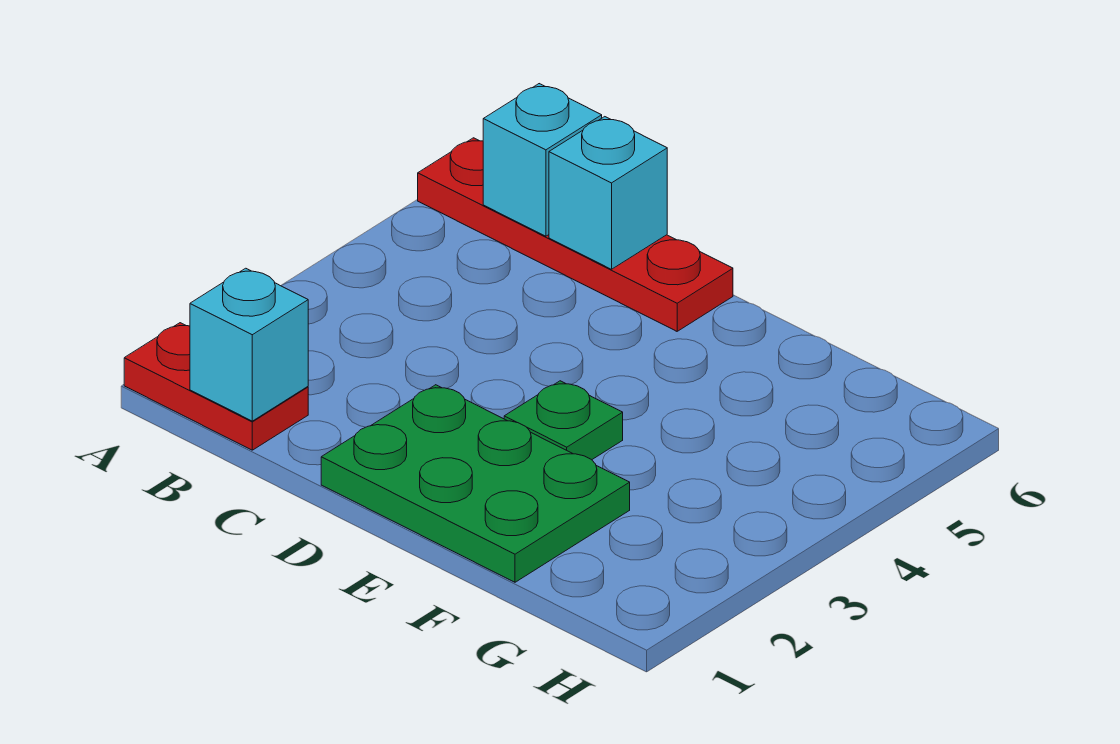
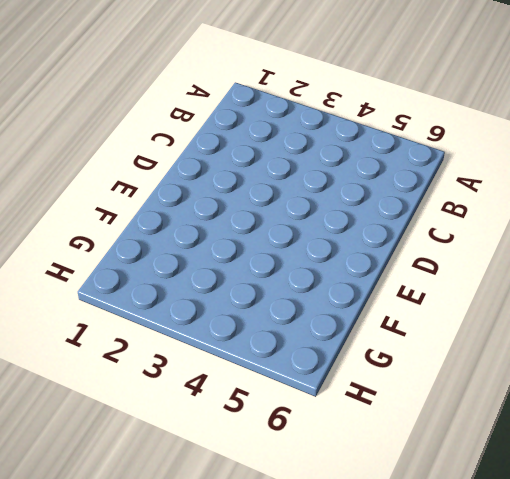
none -> red plate A1:B1 level 1
none -> red plate A6:D6 level 1

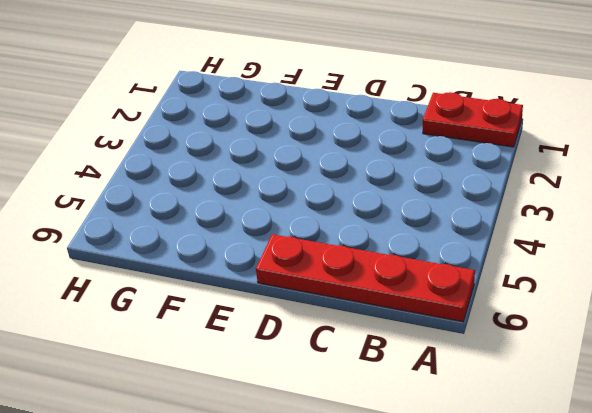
none -> green plate D1:F2 level 1
none -> green plate E3 level 1

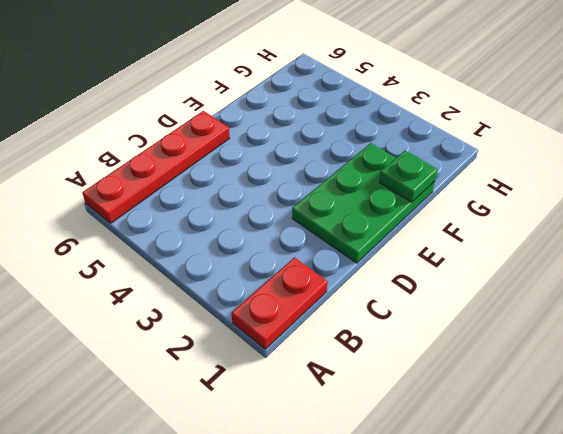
green plate F1 level 2 -> green plate E3 level 1
none -> cyan brick B1 level 2
none -> cyan brick B6 level 2

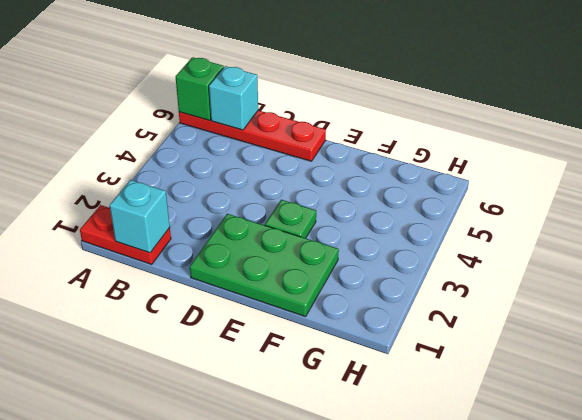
green brick A6 level 2 -> none
none -> cyan brick C6 level 2

